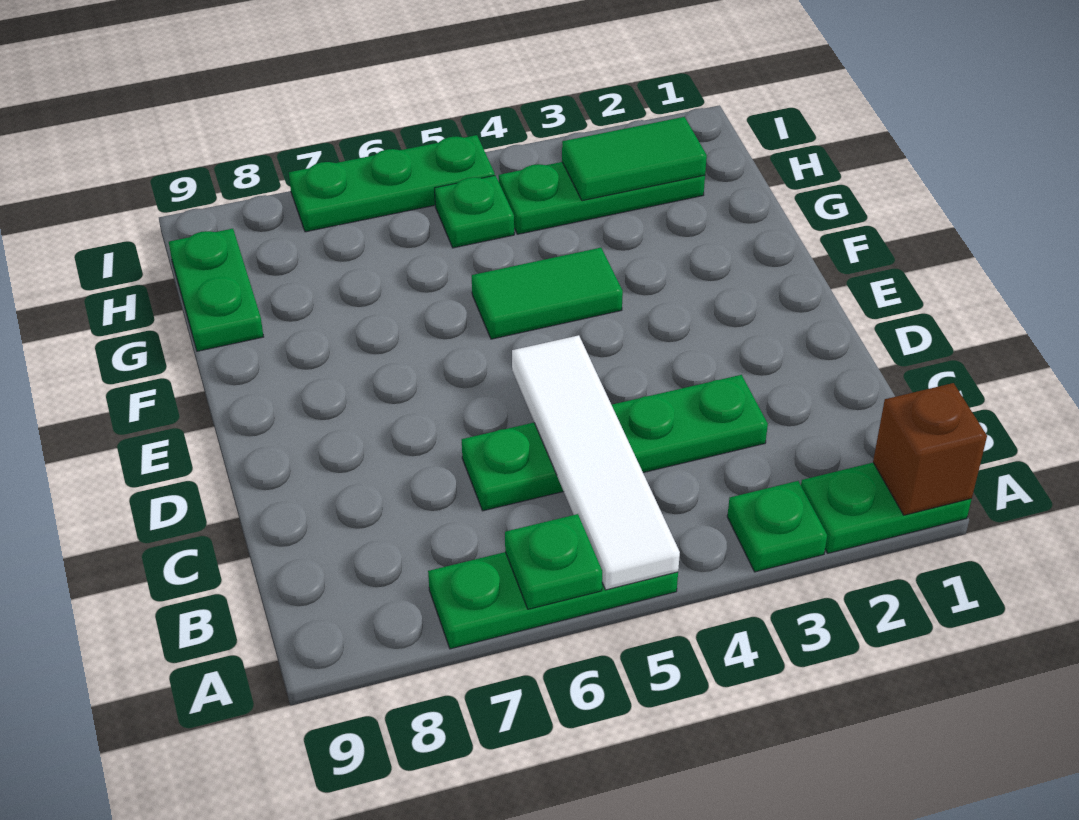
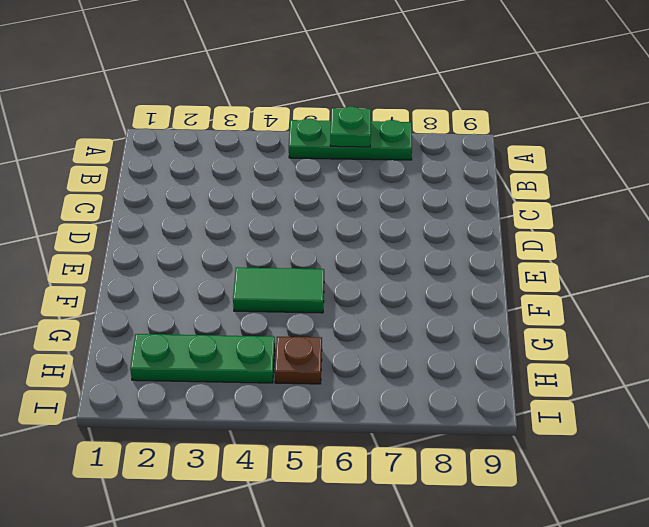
brown plate H5 level 1 -> green plate H5 level 1
none -> green plate A1:A2 level 1
none -> green plate A3 level 1
none -> green plate C3:C6 level 1

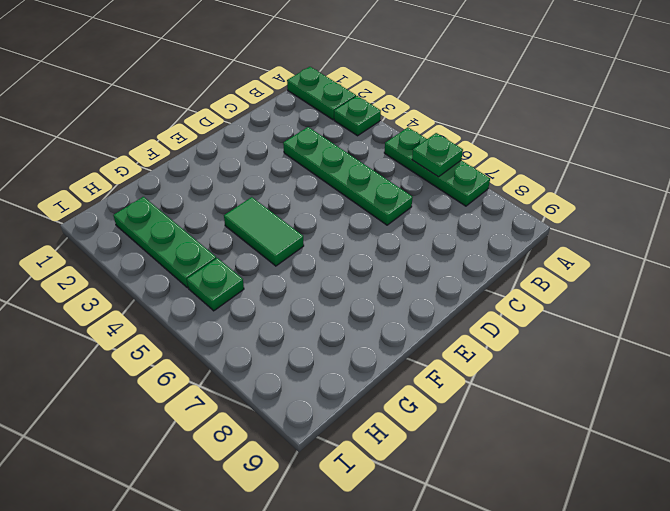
none -> green plate G9:H9 level 1
none -> green plate I5:I7 level 1
none -> brown brick A1 level 2

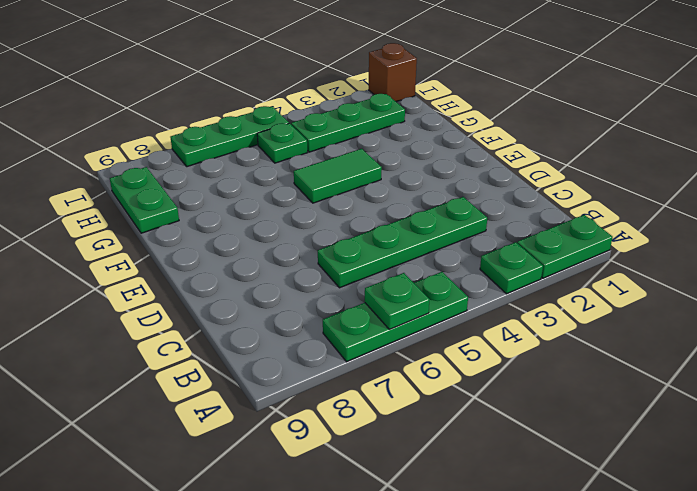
brown brick I1 level 1 -> brown brick A1 level 2
none -> white tile A5:D5 level 2
none -> green tile H2:H3 level 2

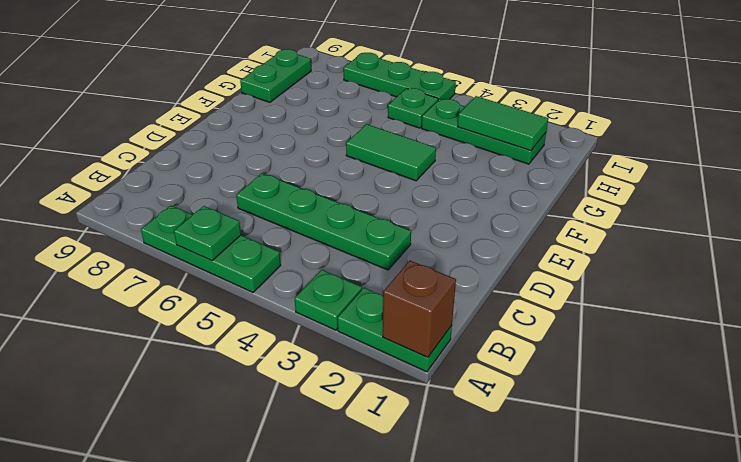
none -> white tile A5:D5 level 2

